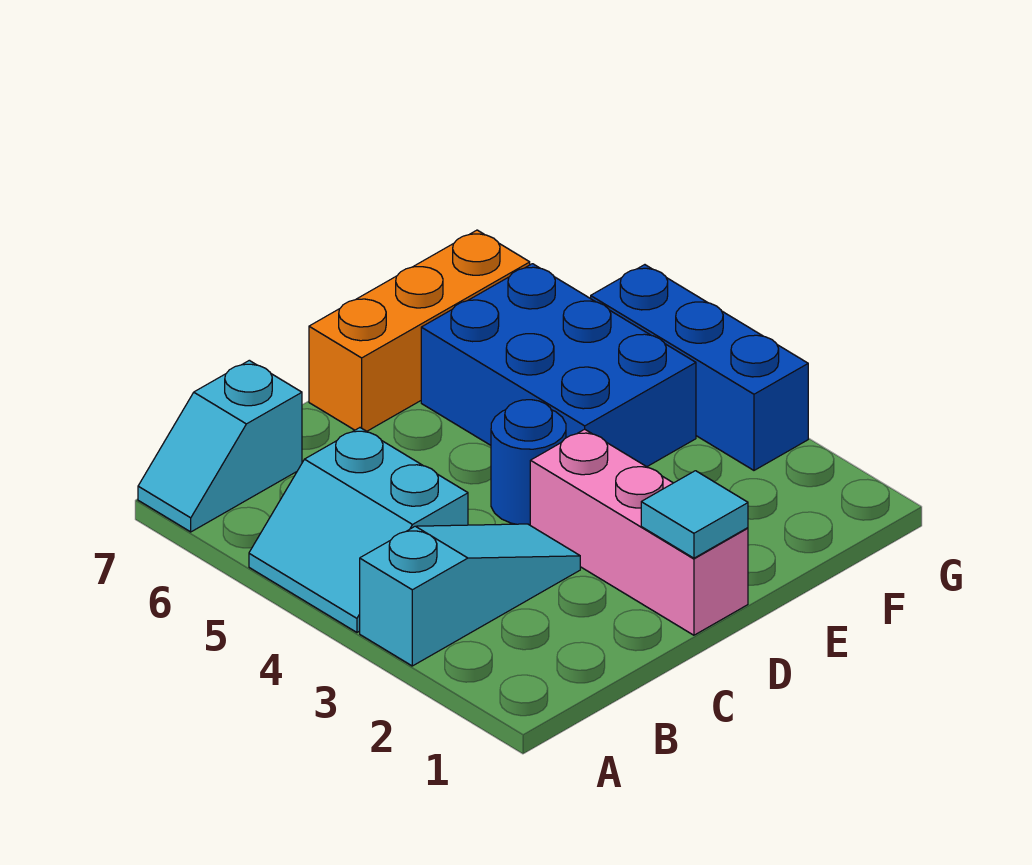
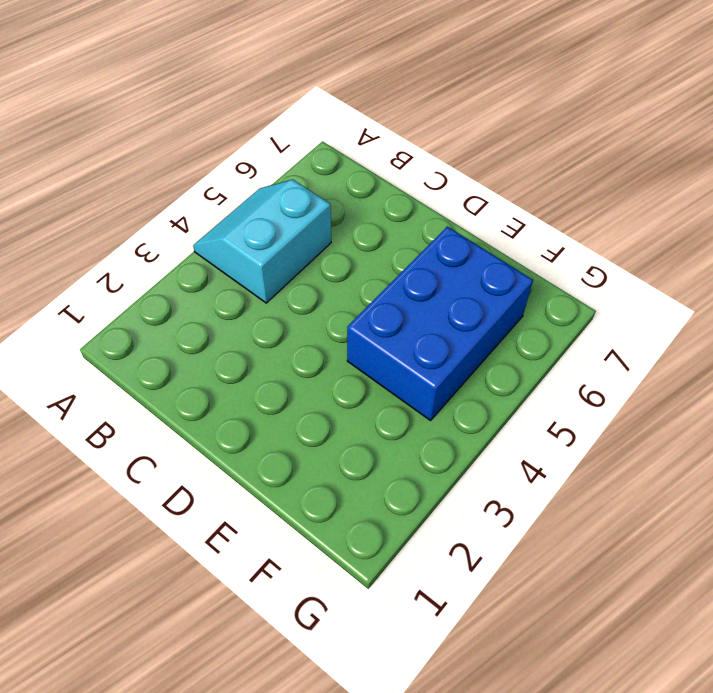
none -> cyan slope A3:C3 level 1 top A
none -> cyan slope A7:B7 level 1 top B

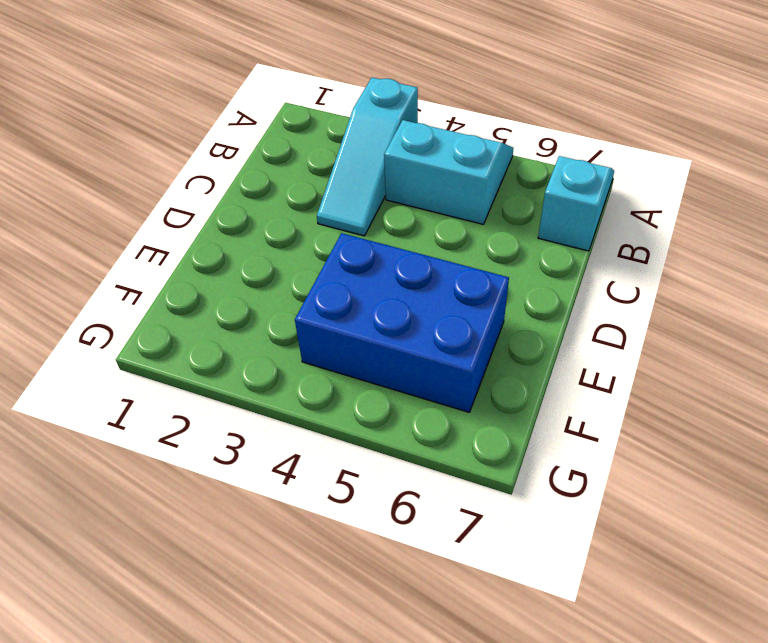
none -> pink brick D1:D3 level 1
none -> blue round brick D4 level 1

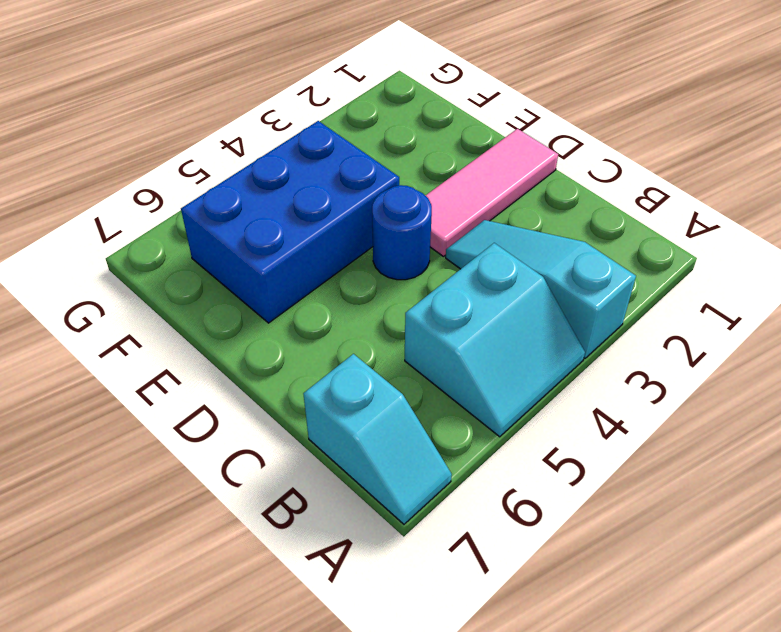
pink tile D1:D3 level 1 -> pink brick D1:D3 level 1
none -> orange brick D7:F7 level 1
none -> blue brick G3:G5 level 1

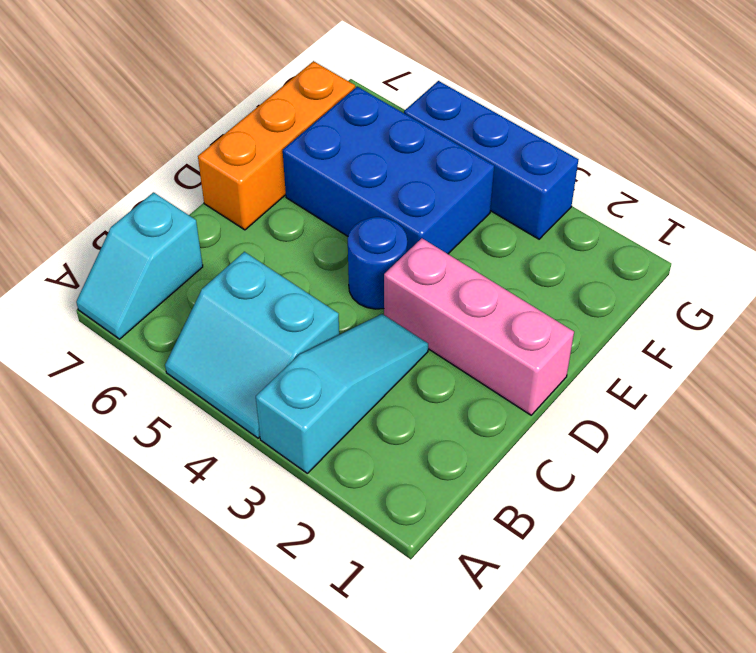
none -> cyan tile D1 level 2

